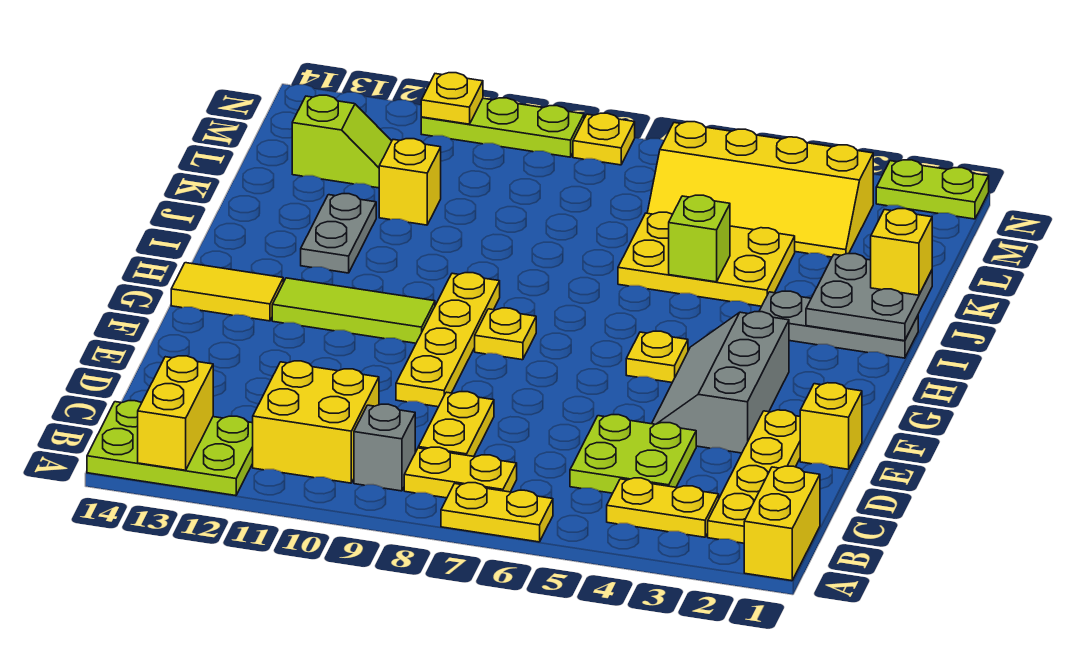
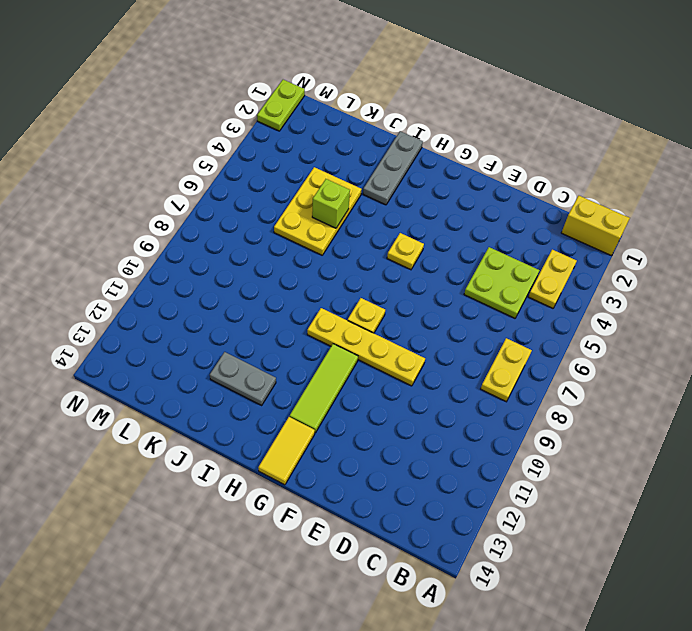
none -> yellow plate A6:A7 level 1
none -> lime plate A12:B14 level 1
none -> yellow plate B2:E2 level 1
none -> grey brick B9 level 1

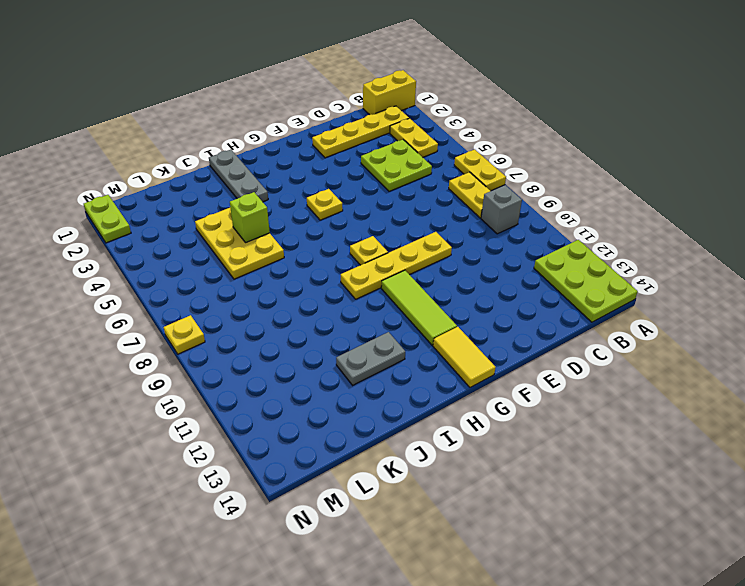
none -> yellow brick B10:C11 level 1
none -> yellow plate C8:D8 level 1
none -> yellow brick E1 level 1
none -> grey slope E3:G4 level 1 top 3

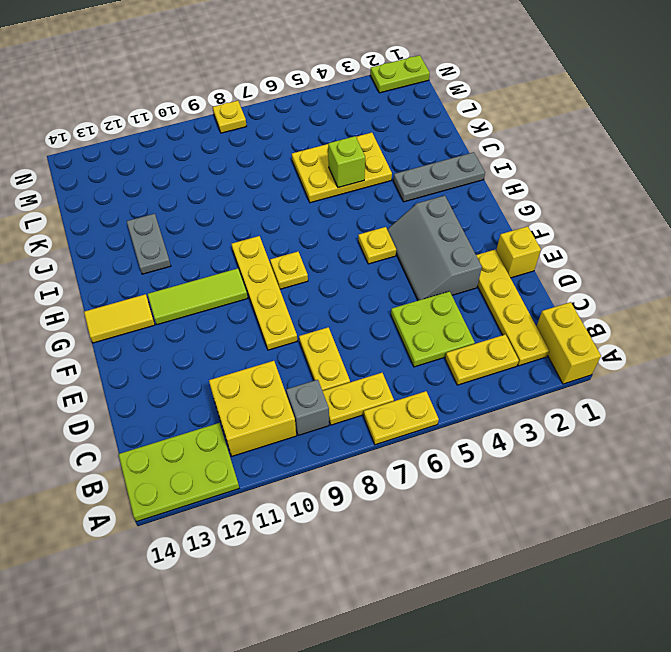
none -> yellow brick K11 level 1
none -> yellow slope L3:M6 level 1 top M
none -> lime slope L12:L13 level 1 top 13
none -> lime plate N9:N11 level 1

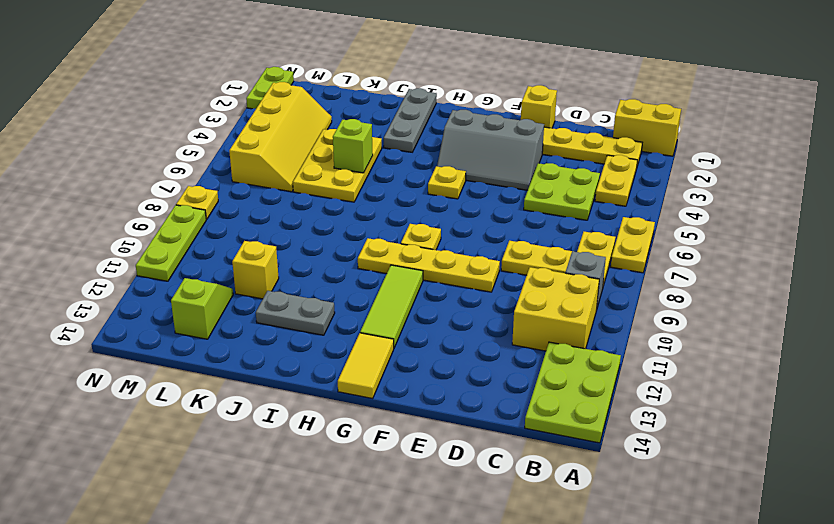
none -> yellow brick A13:B13 level 2
none -> grey plate I1:J2 level 2
none -> yellow plate N11 level 2
none -> yellow brick J1 level 3

